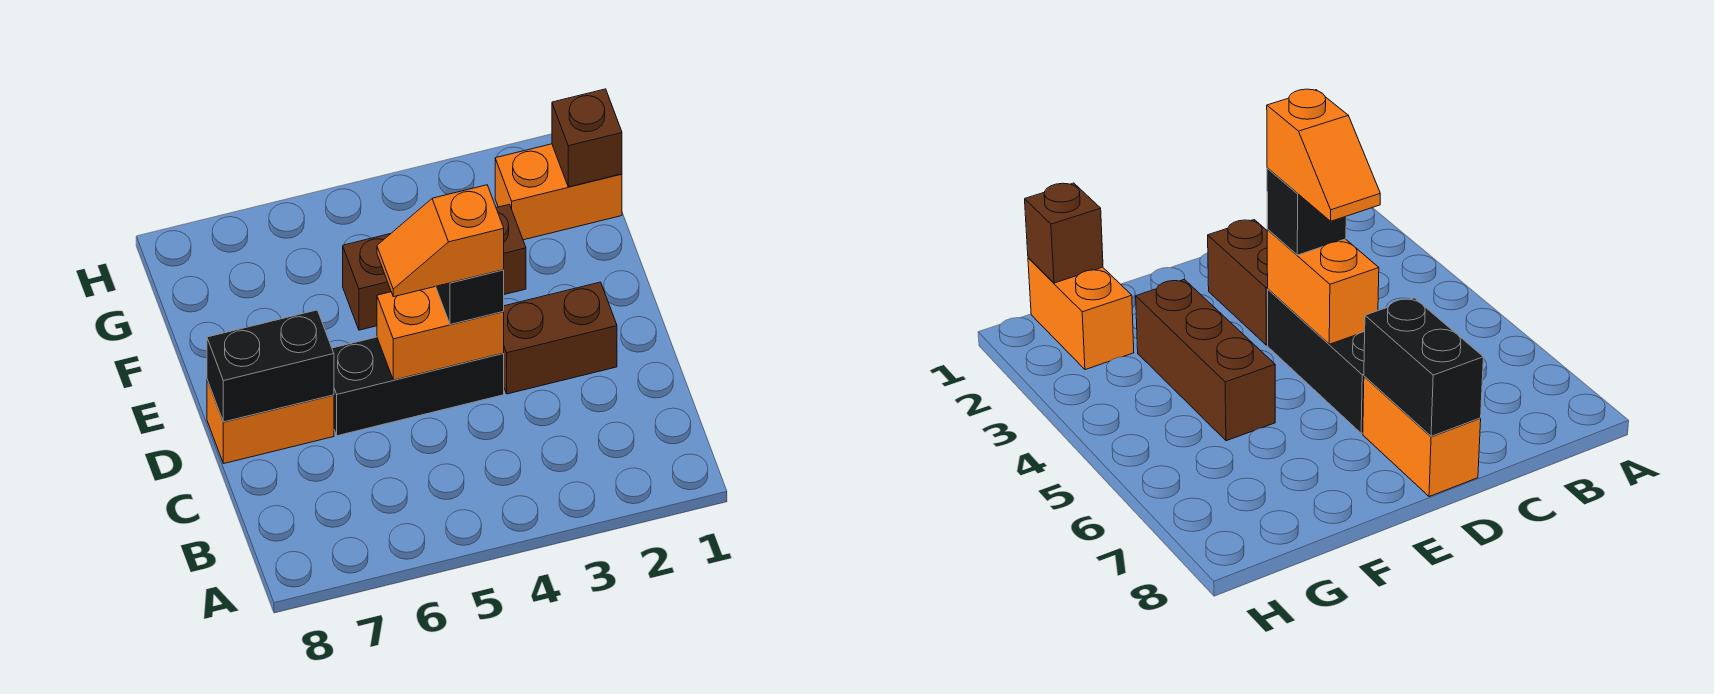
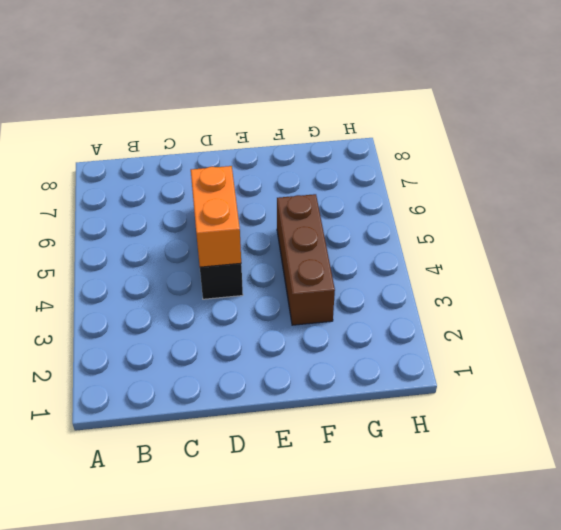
none -> brown brick D2:D3 level 1
none -> orange brick D7:D8 level 1

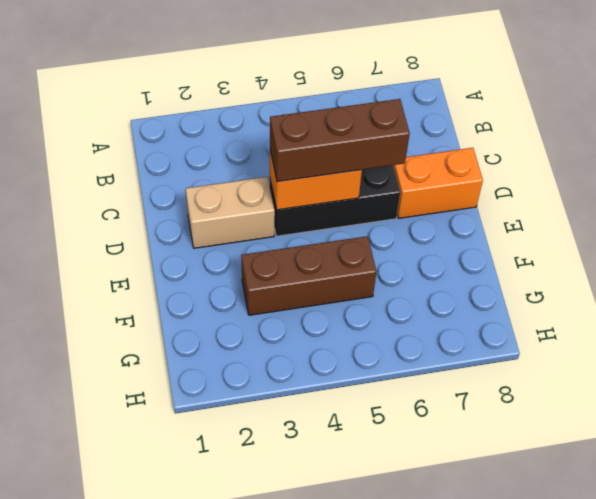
tan brick D2:D3 level 1 -> brown brick D2:D3 level 1
brown brick D4:D6 level 3 -> black brick D4 level 3
none -> orange brick G1:G2 level 1
none -> black brick D7:D8 level 2

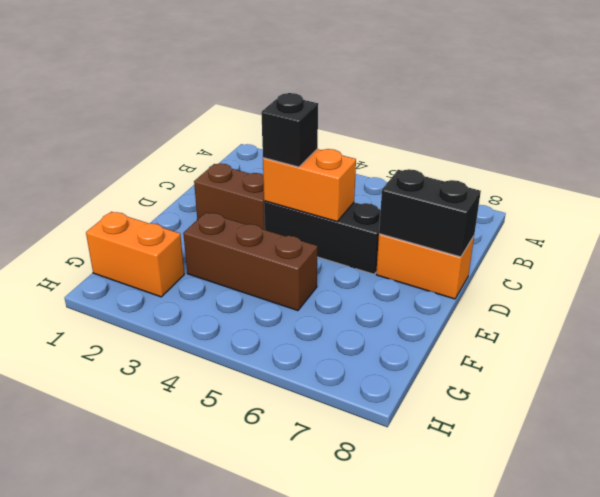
none -> brown brick G1 level 2
none -> orange slope D4:D5 level 4 top 4

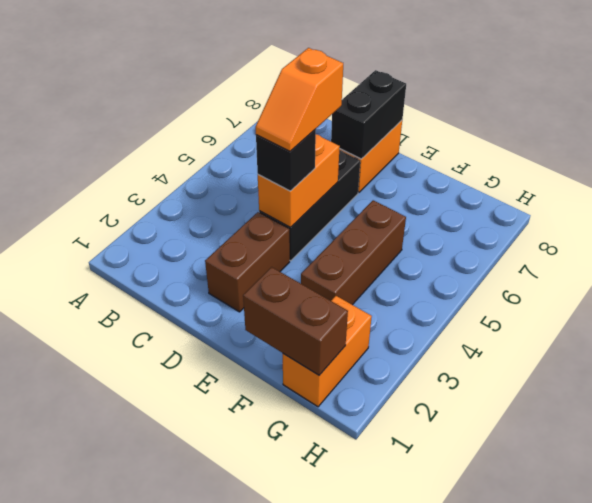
orange slope D4:D5 level 4 top 5 -> orange slope D4:D5 level 4 top 4
brown brick F1:G1 level 2 -> brown brick G1 level 2

